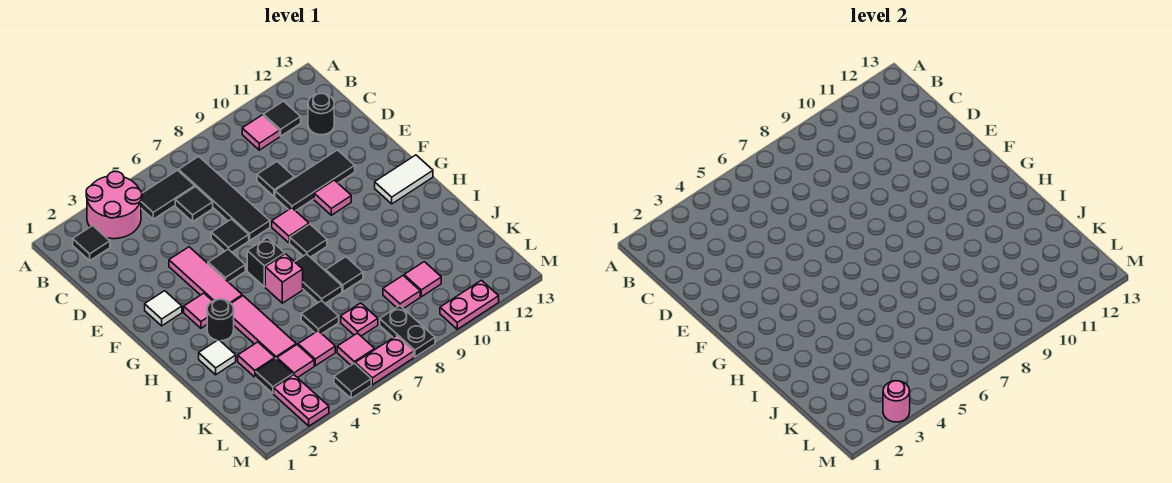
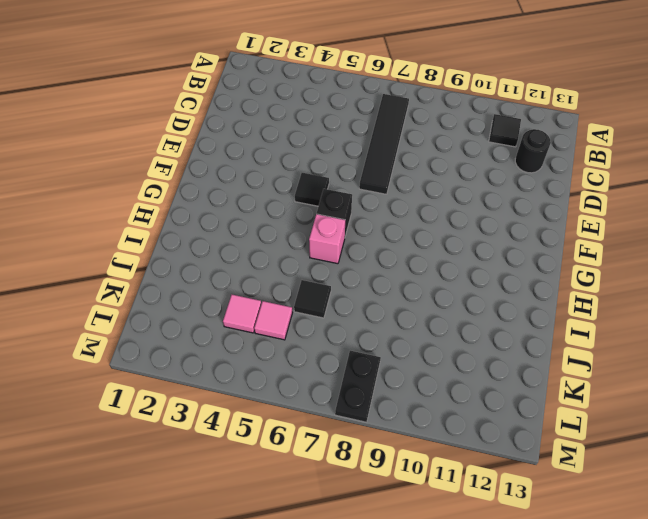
none -> pink round brick A3:B4 level 1
none -> black tile B2 level 1
none -> black tile B5:B6 level 1
none -> pink tile B10 level 1

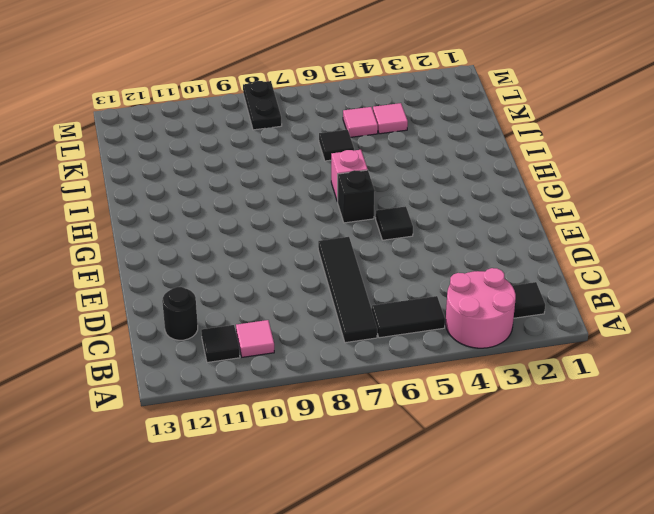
none -> black tile C6 level 1
none -> black tile D9 level 1
none -> pink tile E4:G4 level 1
none -> black tile E6 level 1

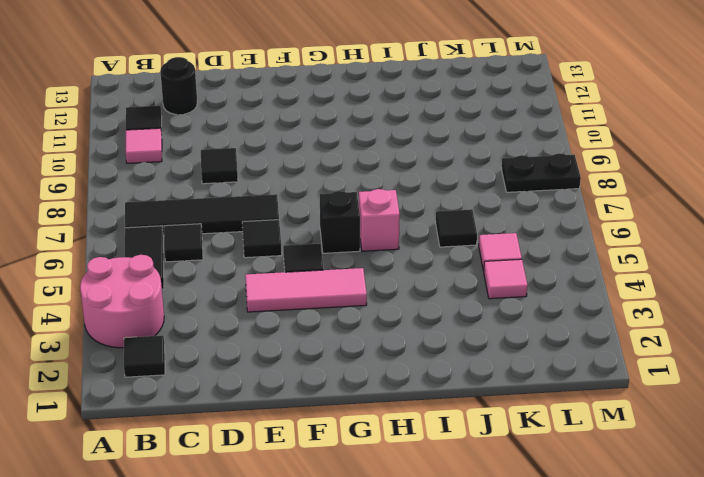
none -> black tile E9:E11 level 1
none -> white tile F2 level 1
none -> pink tile F8 level 1
none -> pink tile F10 level 1

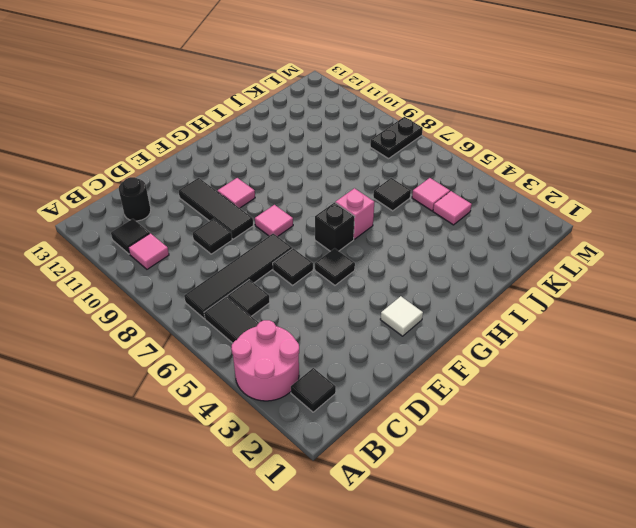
none -> pink tile E4:G4 level 1
none -> pink tile G3 level 1
none -> black tile G8 level 1
none -> white tile G12:G13 level 1

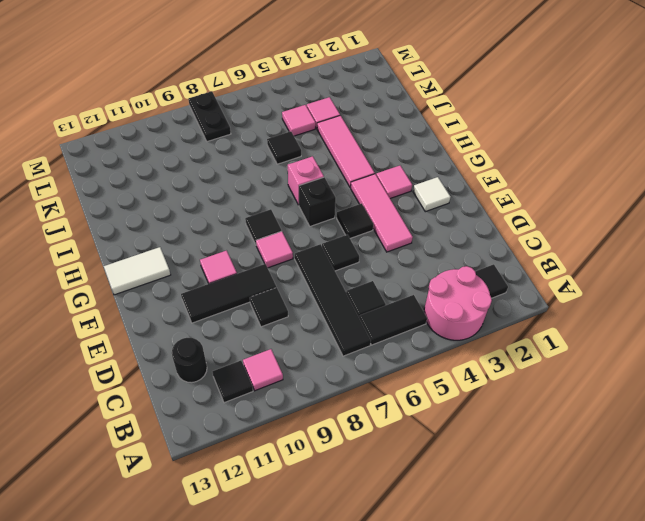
none -> black round brick H3 level 1
none -> black tile H7:I7 level 1
none -> white tile I2 level 1
none -> black tile I8 level 1

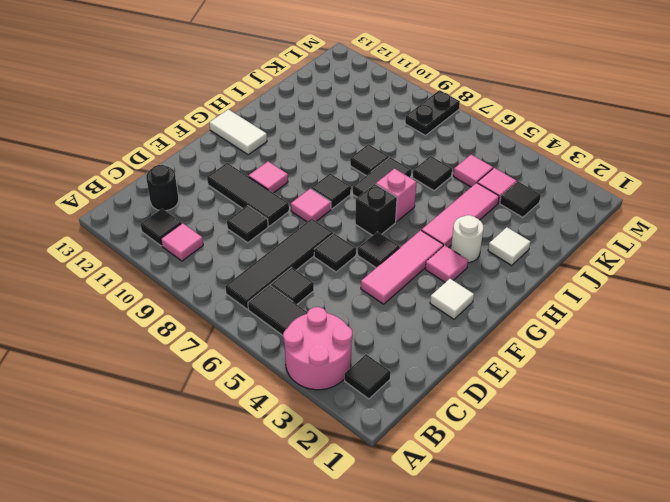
white round brick H3 level 1 -> black round brick H3 level 1
none -> pink tile J3 level 1
none -> pink plate K7 level 1
none -> pink tile K9 level 1
none -> pink tile K10 level 1

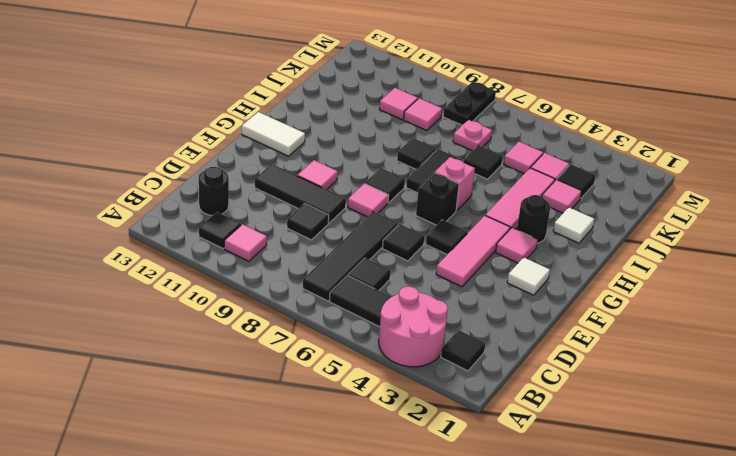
none -> pink plate L3:M3 level 1
none -> pink tile L6 level 1
none -> black tile M5 level 1
none -> pink plate M6:M7 level 1

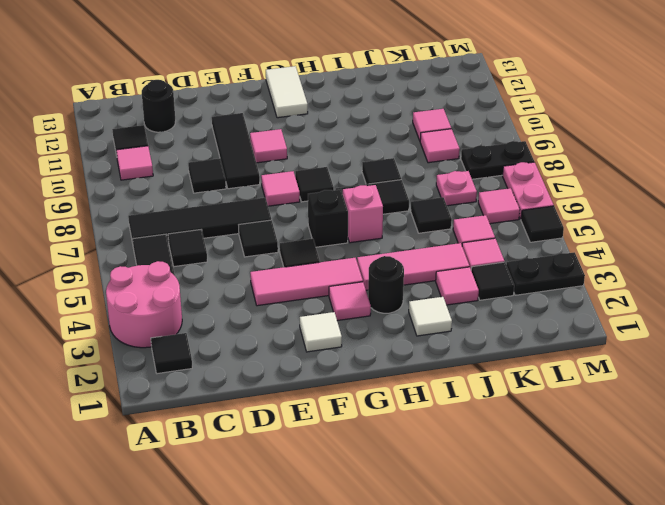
black plate L3:M3 level 1 -> pink plate L3:M3 level 1
none -> pink plate M10:M11 level 1
none -> pink round brick M3 level 2

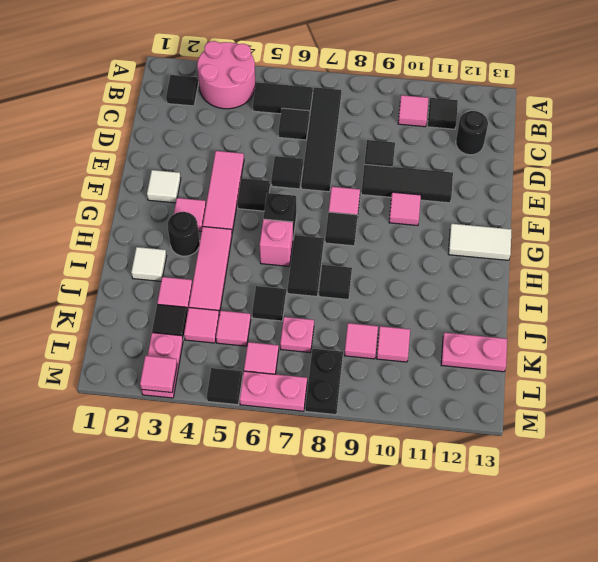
pink plate K12:K13 level 1 -> pink plate M10:M11 level 1
pink tile M3 level 2 -> pink round brick M3 level 2

